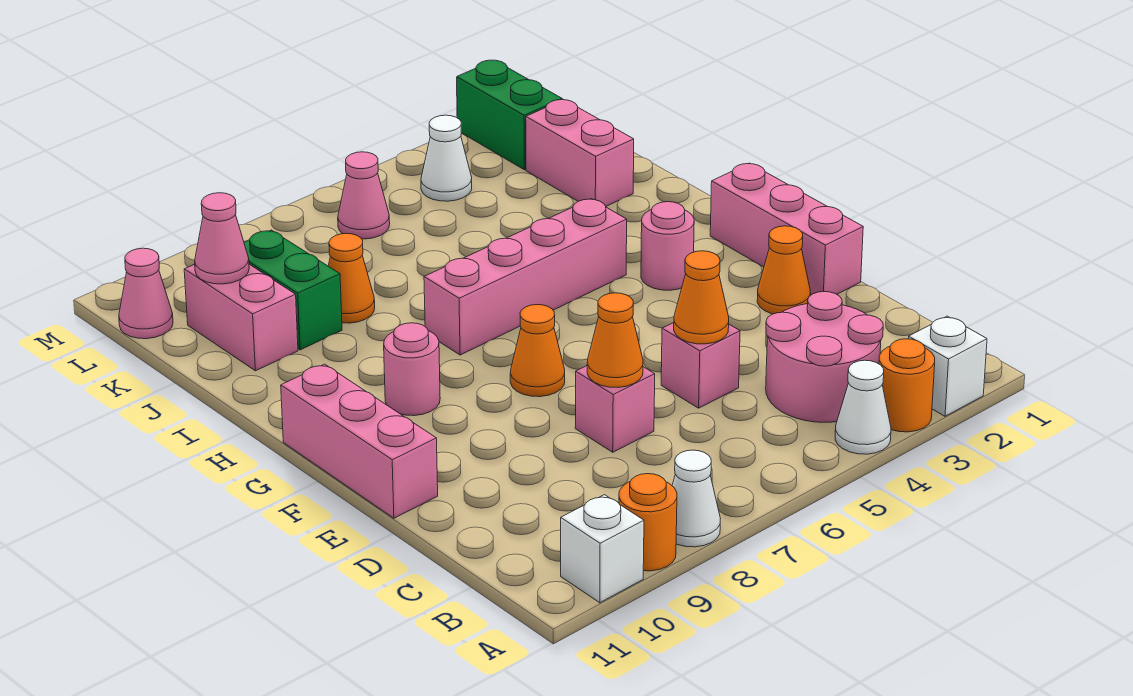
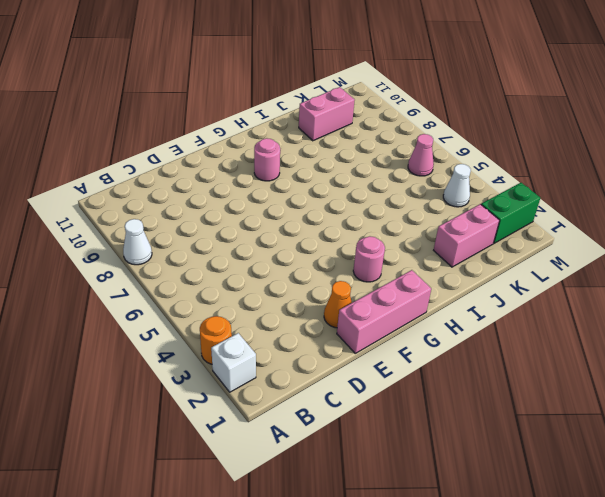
none -> white cone A4 level 1
none -> orange round brick A9 level 1
none -> white brick A10 level 1

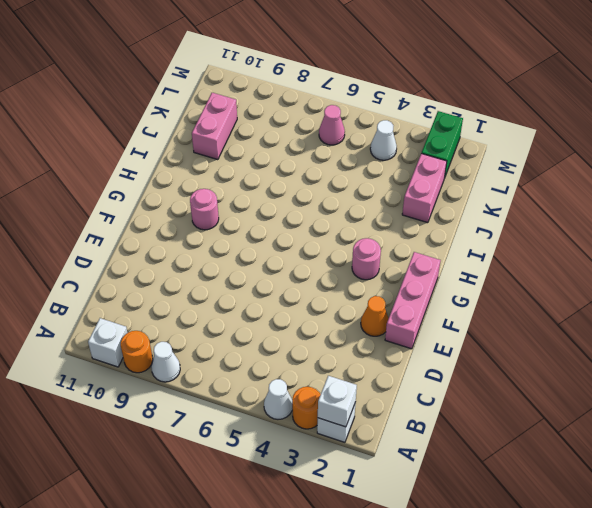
white brick A2 level 2 -> none
none -> pink round brick B3:C4 level 1
none -> pink brick D5 level 1
none -> pink brick D7 level 1

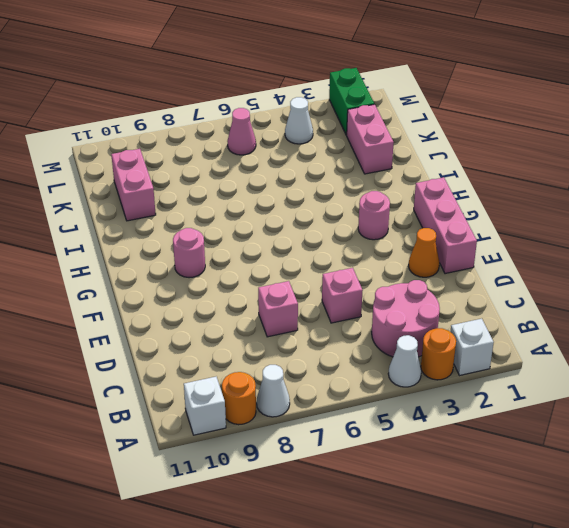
none -> pink brick E11:G11 level 1
none -> orange cone F7 level 1
none -> pink brick H4:H7 level 1

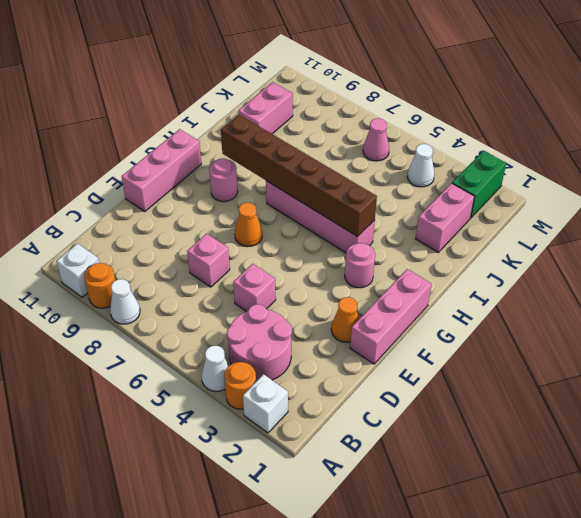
brown brick H4:H9 level 2 -> none
none -> orange cone J8 level 1
none -> green brick J9:K9 level 1
none -> pink cone L11 level 1

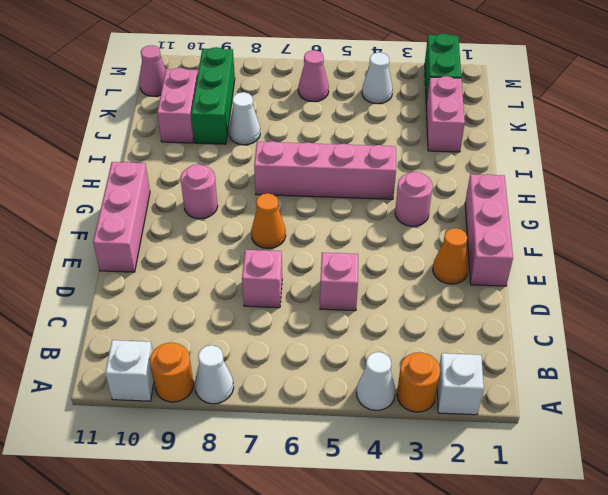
white cone J8 level 1 -> orange cone J8 level 1
green brick J9:L9 level 1 -> green brick J9:K9 level 1
none -> pink round brick B3:C4 level 1
none -> orange cone D5 level 2
none -> orange cone D7 level 2

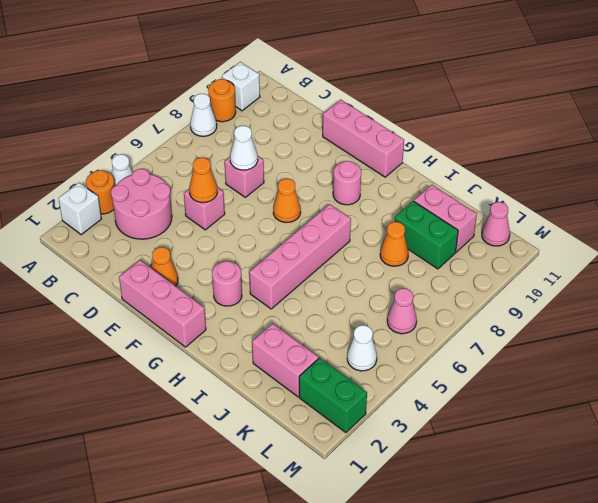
white cone D7 level 2 -> orange cone D7 level 2
none -> pink cone K10 level 2

